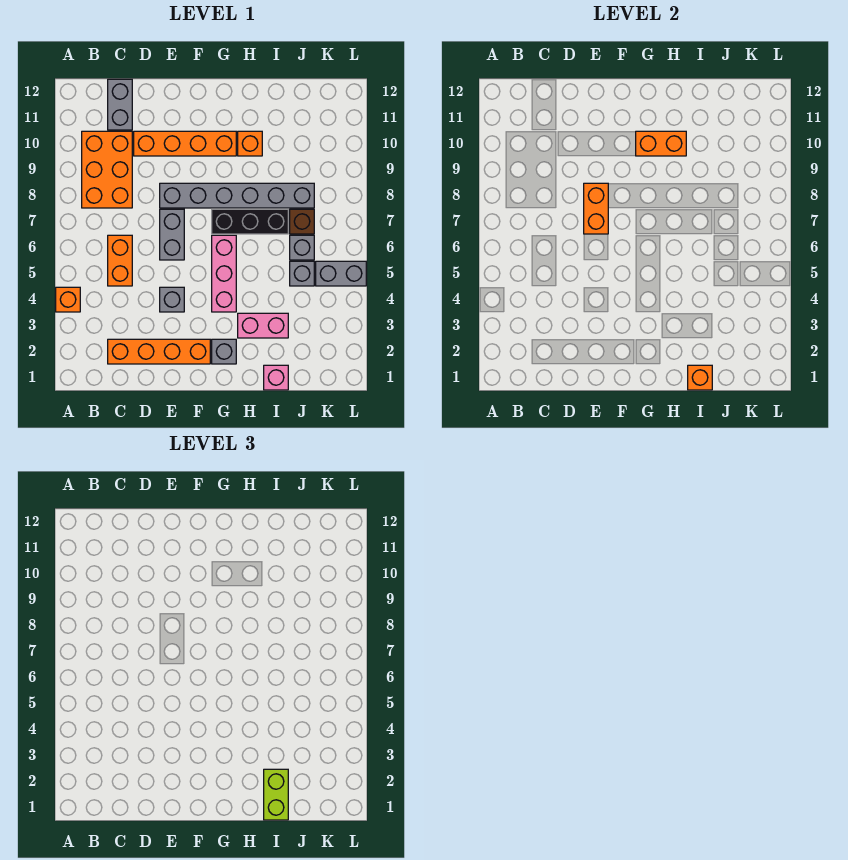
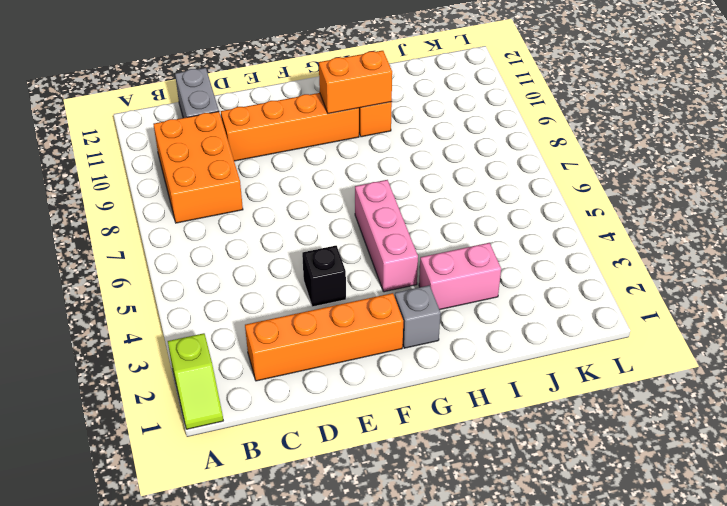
lime slope A1:A2 level 1 top 2 -> none
black brick E4 level 1 -> grey brick E4 level 1
none -> orange brick A4 level 1
none -> orange brick C5:C6 level 1
none -> grey brick E6:E7 level 1

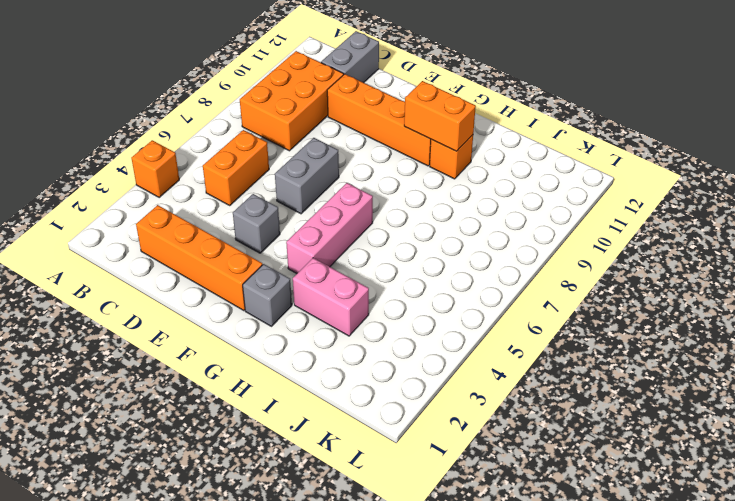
none -> grey brick E8:J8 level 1
none -> black brick G7:I7 level 1
none -> pink brick I1 level 1

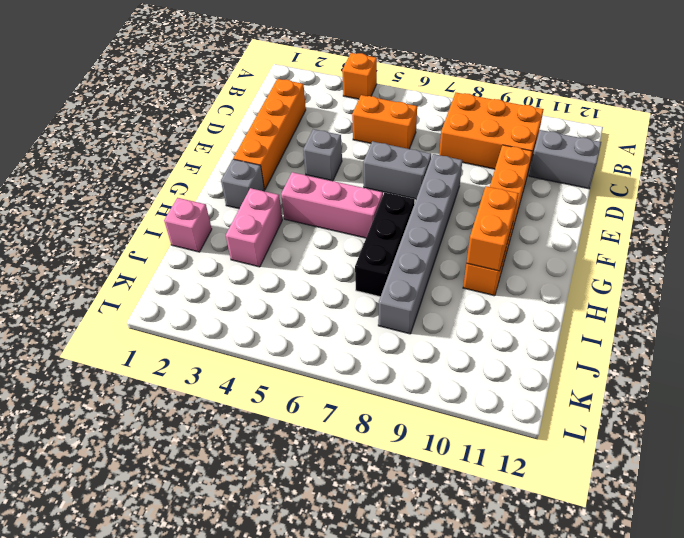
none -> grey brick J5 level 1
none -> grey brick J6 level 1
none -> brown brick J7 level 1

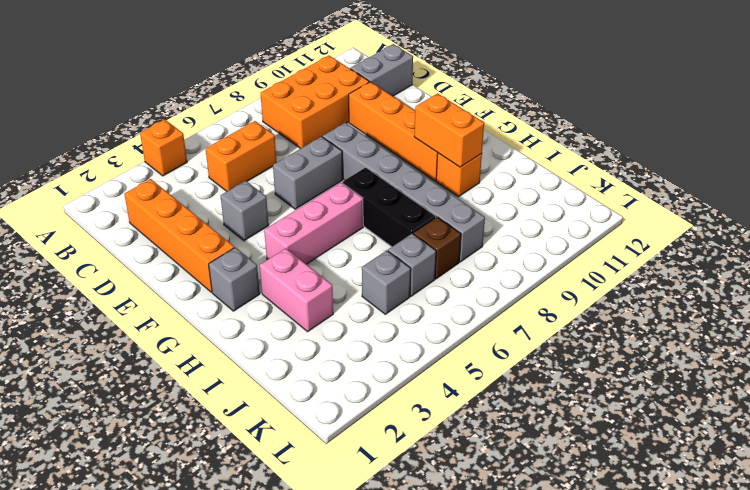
none -> pink brick I1 level 1
none -> grey brick K5:L5 level 1
none -> orange brick E7:E8 level 2

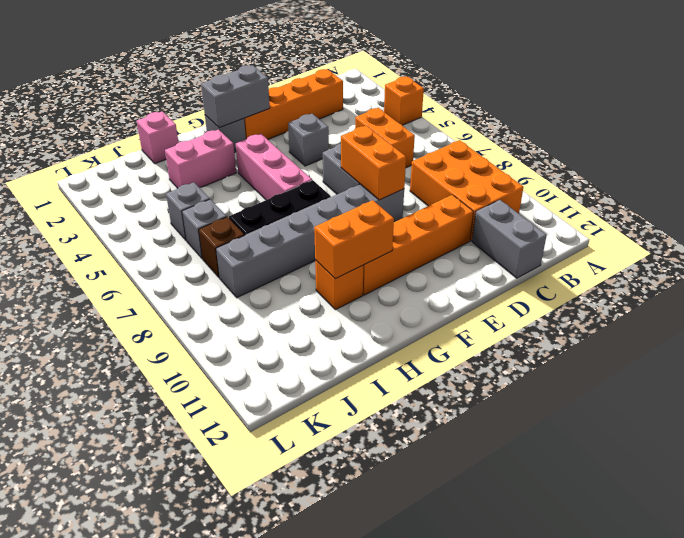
grey brick F2:G2 level 2 -> grey brick K5:L5 level 1
none -> orange brick I1 level 2
none -> lime brick I1:I2 level 3

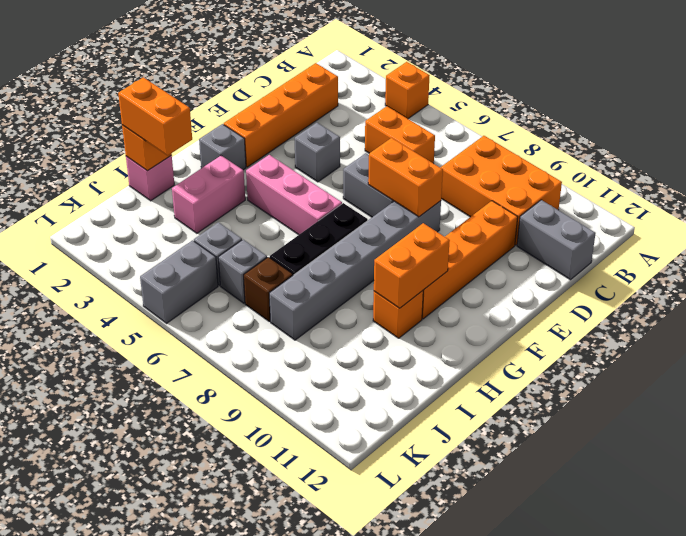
orange brick I1:I2 level 3 -> lime brick I1:I2 level 3

